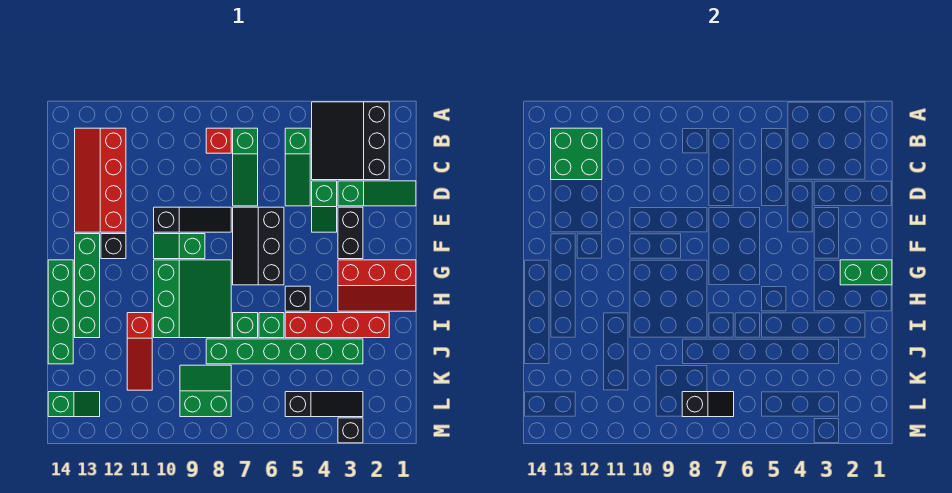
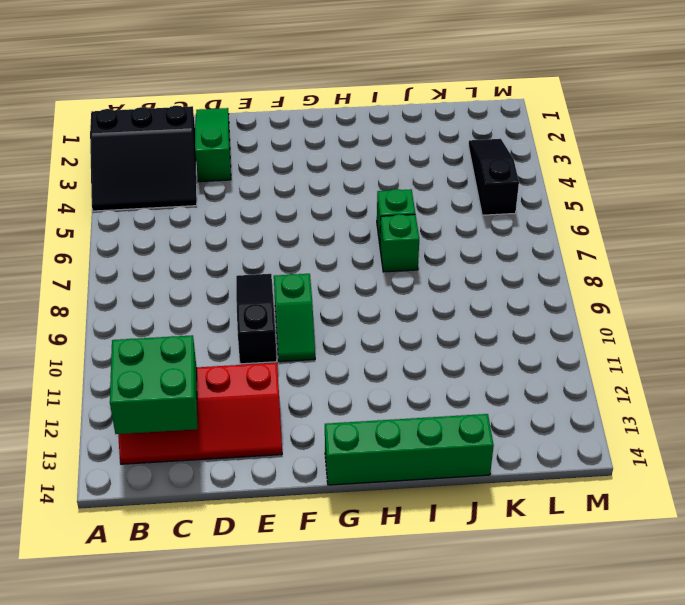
none -> green slope B5:D5 level 1 top B
none -> green slope B7:D7 level 1 top B
none -> red brick B8 level 1

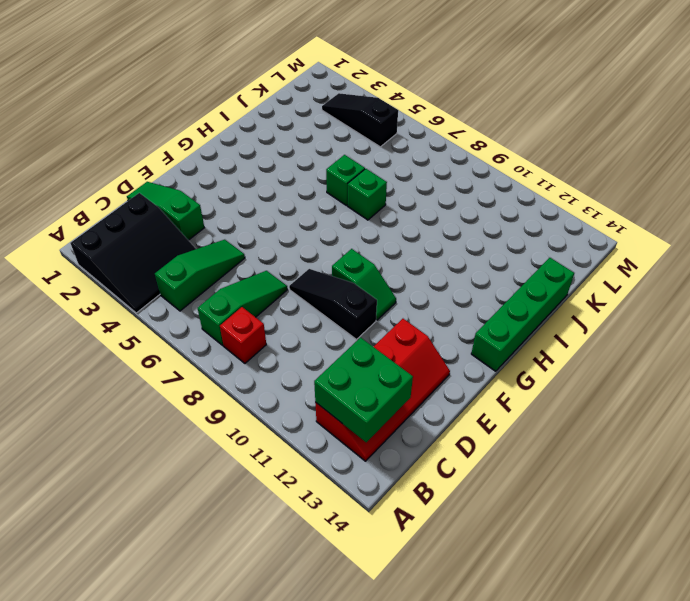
none -> green slope D4:E4 level 1 top D
none -> black brick E3:F3 level 1
none -> black slope E6:G7 level 1 top 6

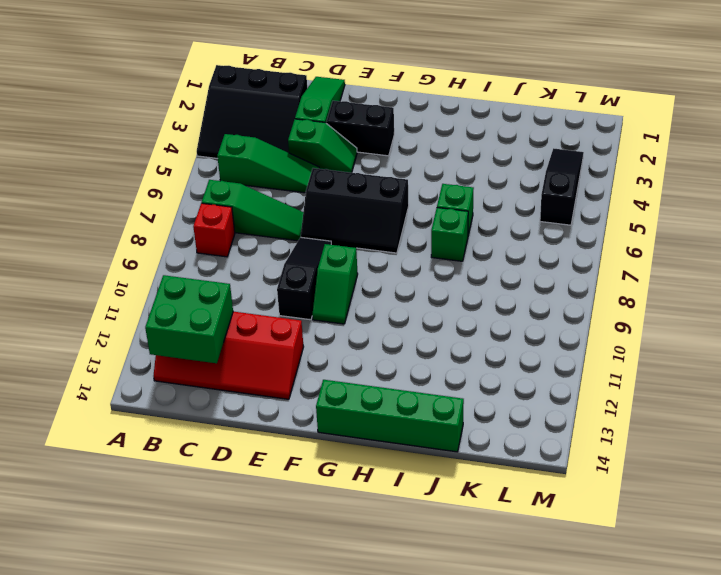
none -> black brick F12 level 1
none -> green brick F13:I13 level 1
none -> red slope G1:H3 level 1 top G

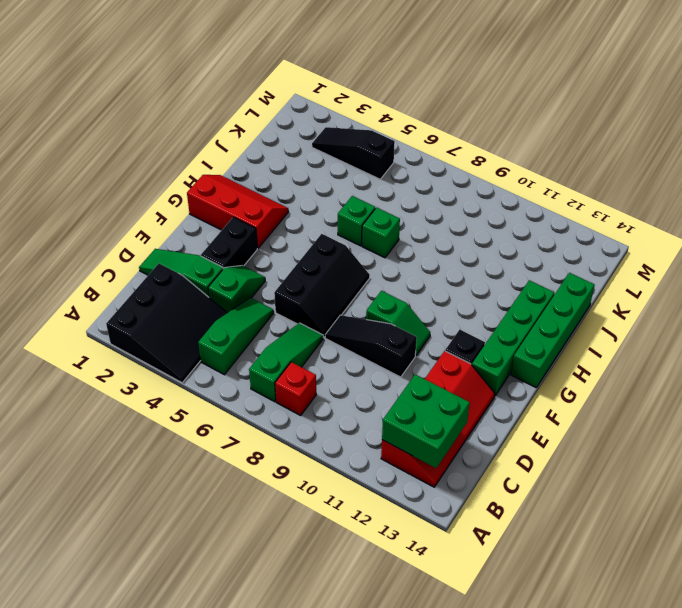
none -> green slope G8:I10 level 1 top 10
none -> black brick H5 level 1
none -> red brick I2:I5 level 1

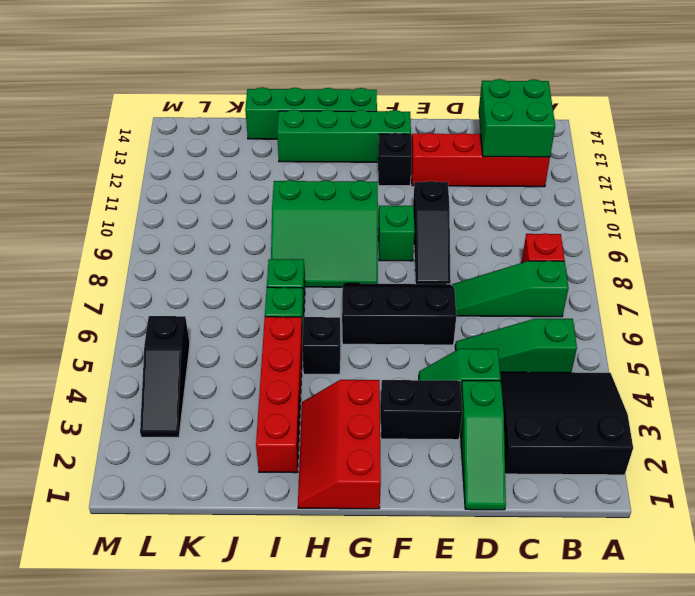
none -> red slope I11:K11 level 1 top I
none -> green brick J3:J8 level 1
none -> green slope K8:L9 level 1 top L

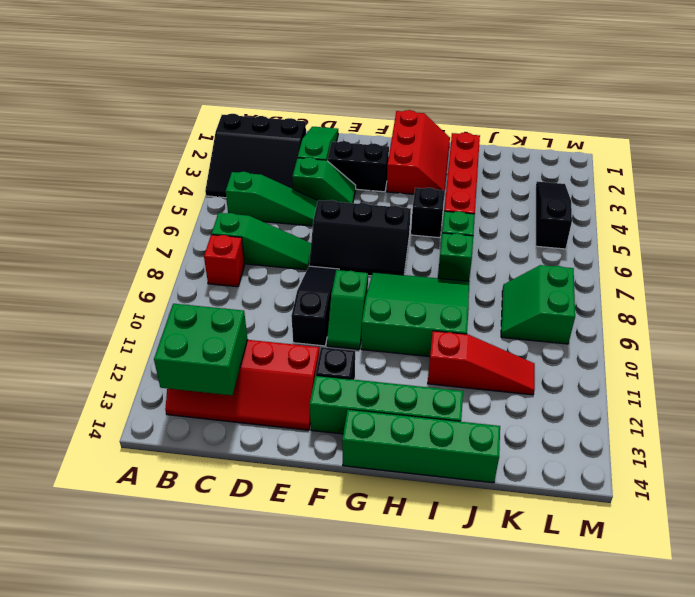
none -> green brick J3:J8 level 1
none -> green slope L13:L14 level 1 top 14
none -> black brick M3 level 1

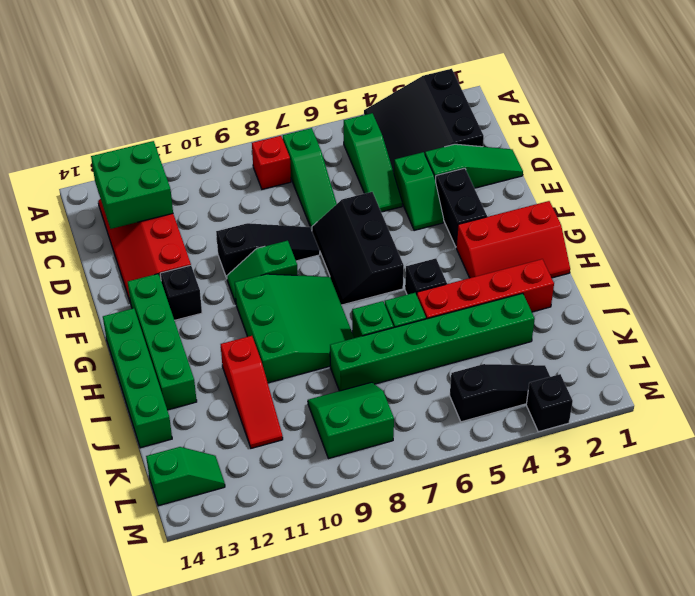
none -> green brick G1:G2 level 2
none -> black slope L7:L8 level 2 top 8

